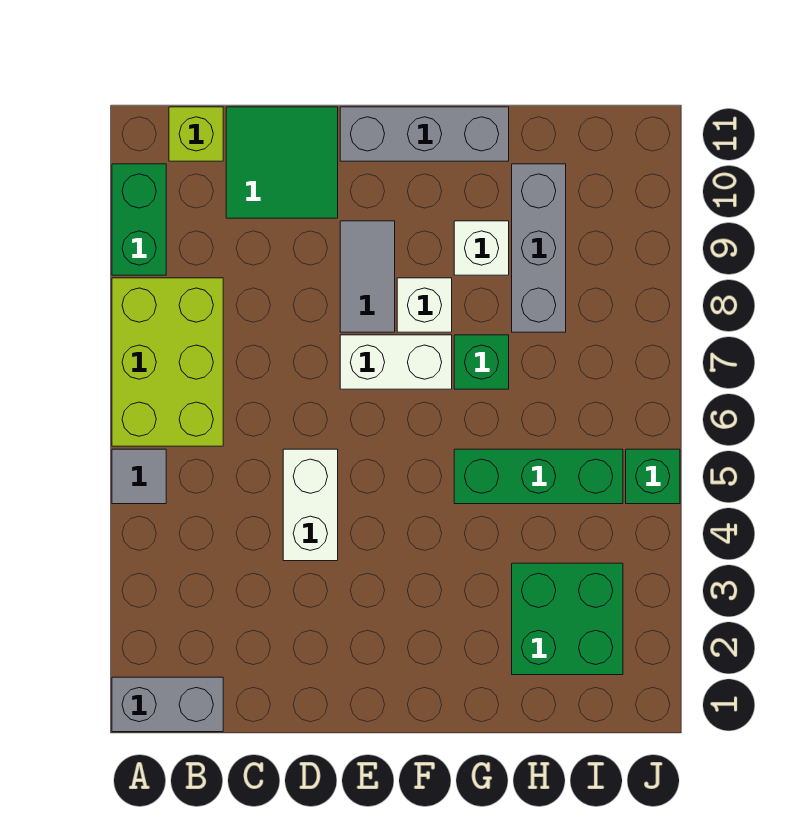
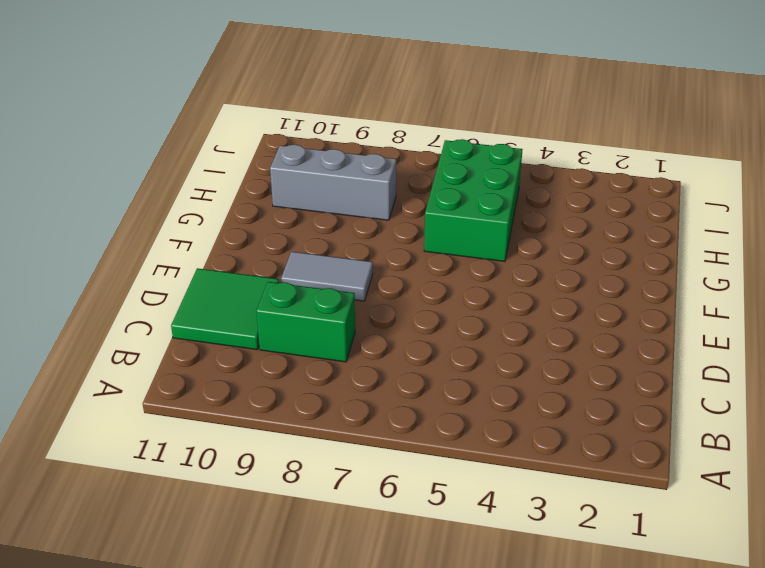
green brick C8:C9 level 1 -> green brick A9:A10 level 1
green brick G5:I6 level 1 -> green brick G5:I5 level 1
none -> grey brick A1:B1 level 1
none -> grey tile A5 level 1
none -> lime brick A6:B8 level 1

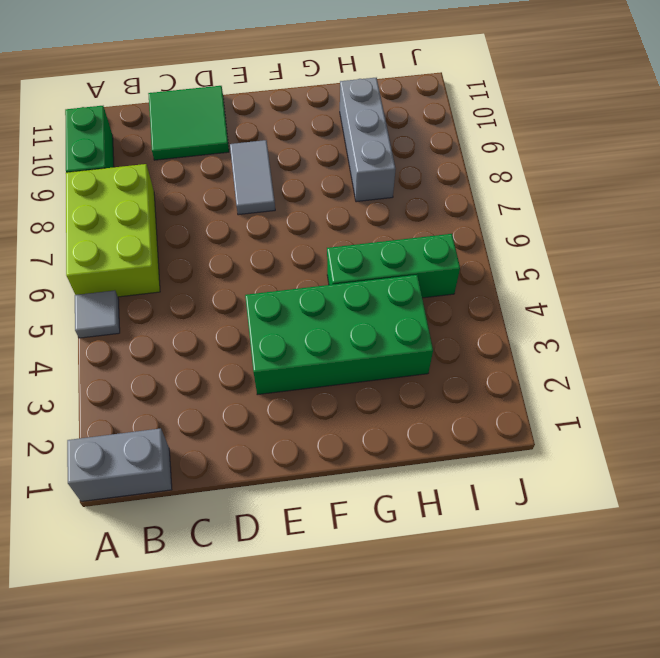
green brick E3:H4 level 1 -> green brick H2:I3 level 1
none -> lime brick B11 level 1
none -> white brick D4:D5 level 1
none -> white brick E7:F7 level 1

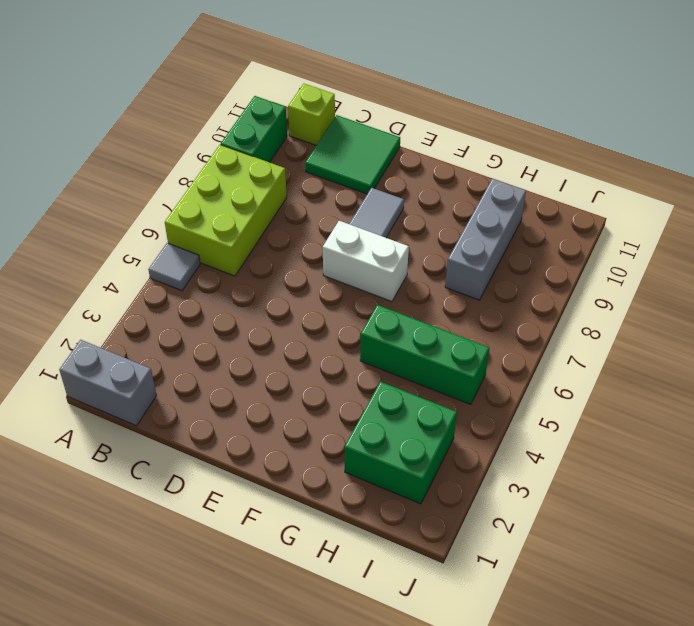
none -> white brick D4:D5 level 1
none -> grey brick E11:G11 level 1
none -> white brick F8 level 1

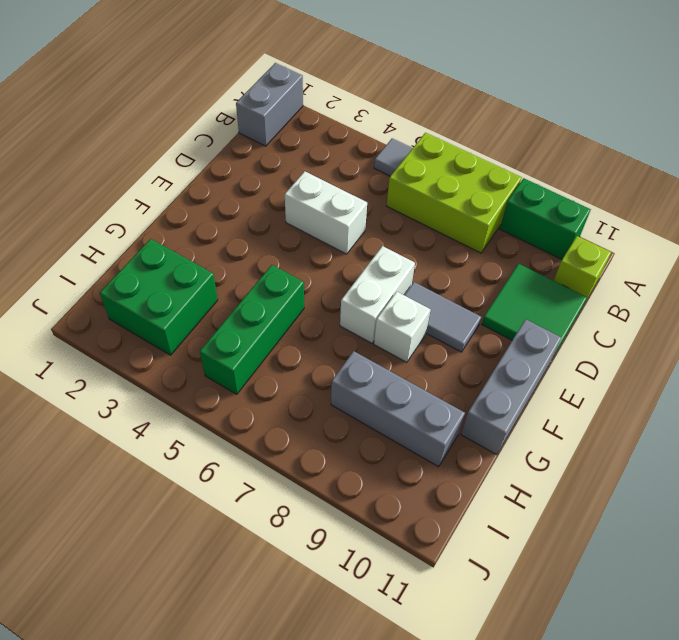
none -> green brick G7 level 1
none -> white brick G9 level 1
none -> green brick J5 level 1

